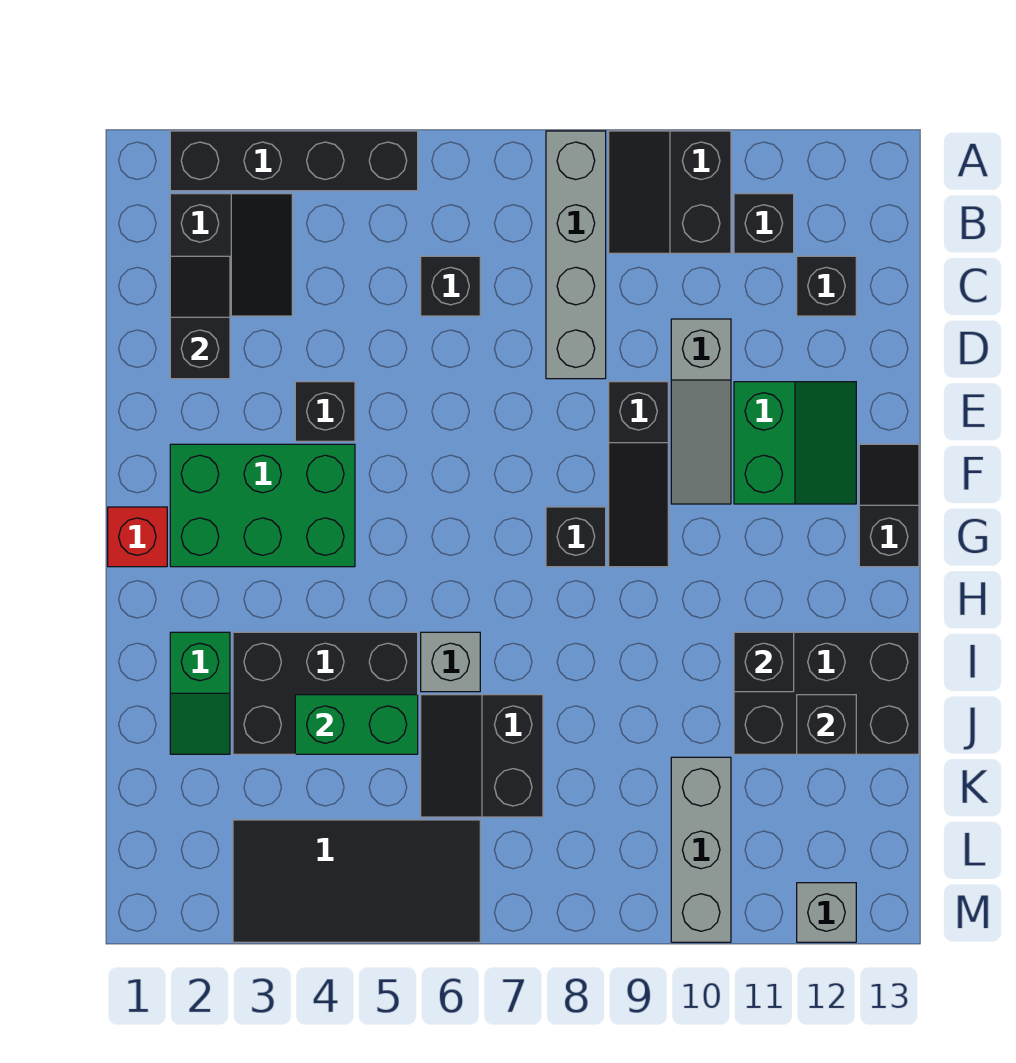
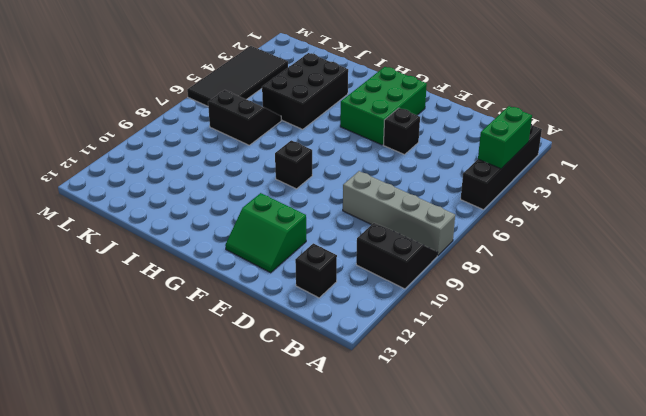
green brick A3:A4 level 2 -> green brick J4:J5 level 2
none -> black slope B2:C3 level 1 top 2
none -> black brick B11 level 1
none -> black brick C6 level 1

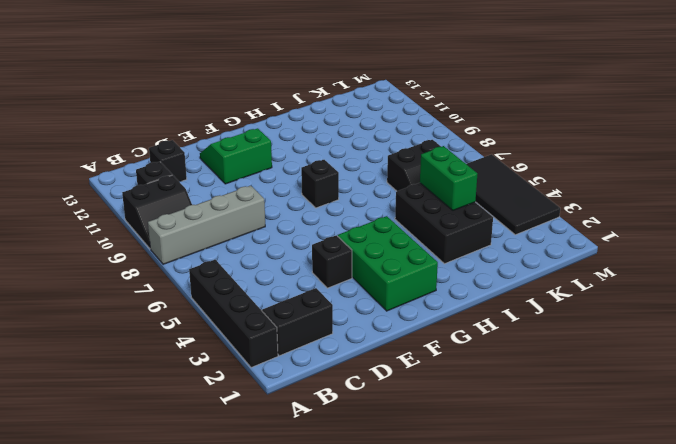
none -> black brick C6 level 1
none -> grey slope D10:F10 level 1 top D
none -> black slope E9:G9 level 1 top E

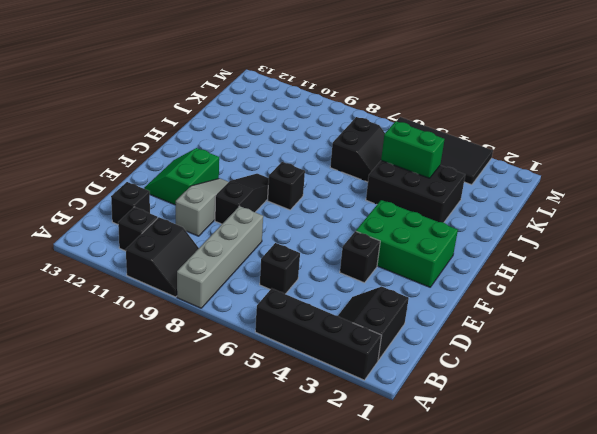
none -> black slope F13:G13 level 1 top G
none -> red brick G1 level 1
none -> green slope I2:J2 level 1 top I

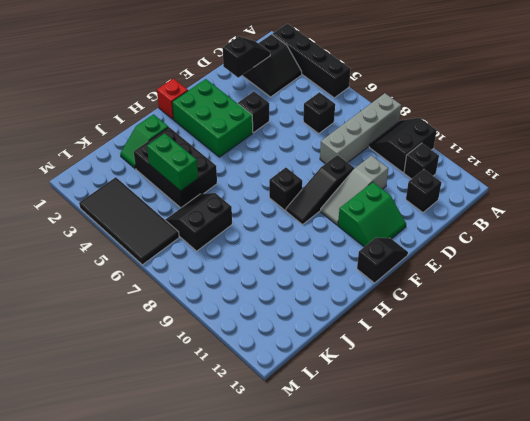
none -> grey brick I6 level 1
none -> black brick I11:J13 level 1
none -> grey brick K10:M10 level 1

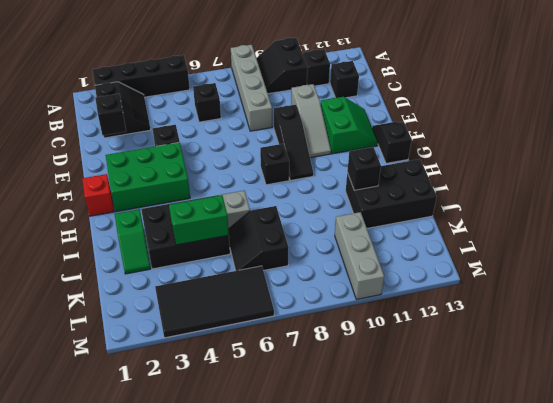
none -> grey brick M12 level 1
none -> black brick J12 level 2

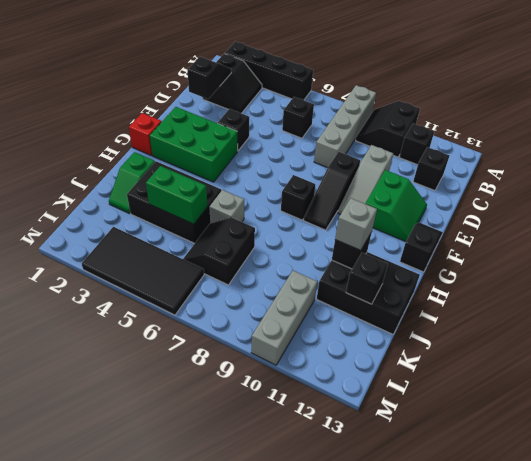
grey brick I11 level 3 -> grey brick M12 level 1

